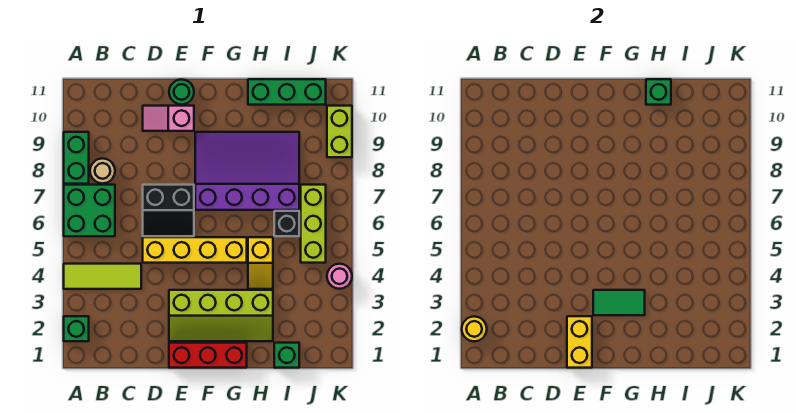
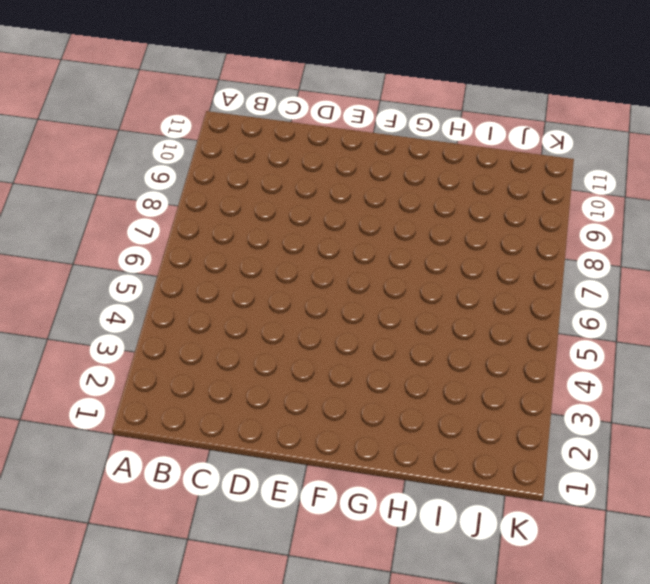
none -> green brick A2 level 1
none -> lime tile A4:C4 level 1
none -> green brick A6:B7 level 1

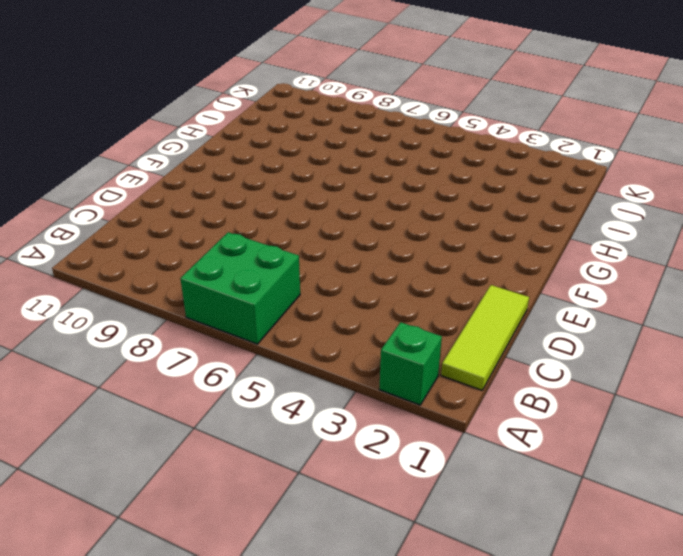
lime tile B1:D1 level 1 -> lime tile A4:C4 level 1
none -> green brick A8:A9 level 1
none -> tan round brick B8 level 1
none -> yellow brick D5:G5 level 1

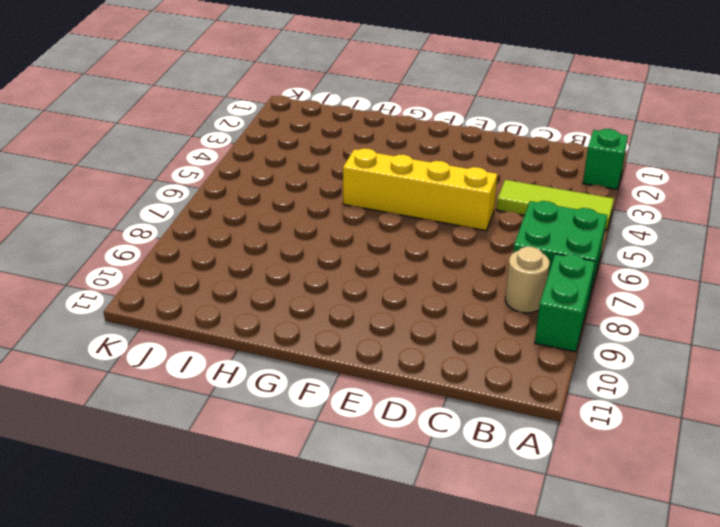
none -> black slope D6:E7 level 1 top 7
none -> pink slope D10:E10 level 1 top E
none -> red brick E1:G1 level 1

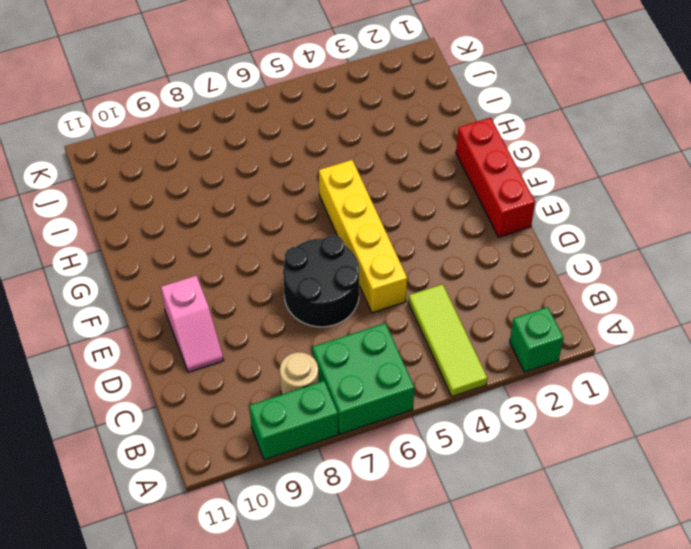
black round brick D6:E7 level 1 -> black slope D6:E7 level 1 top 7
none -> lime slope E2:H3 level 1 top 3
none -> green round brick E11 level 1
none -> purple slope F7:I9 level 1 top 7

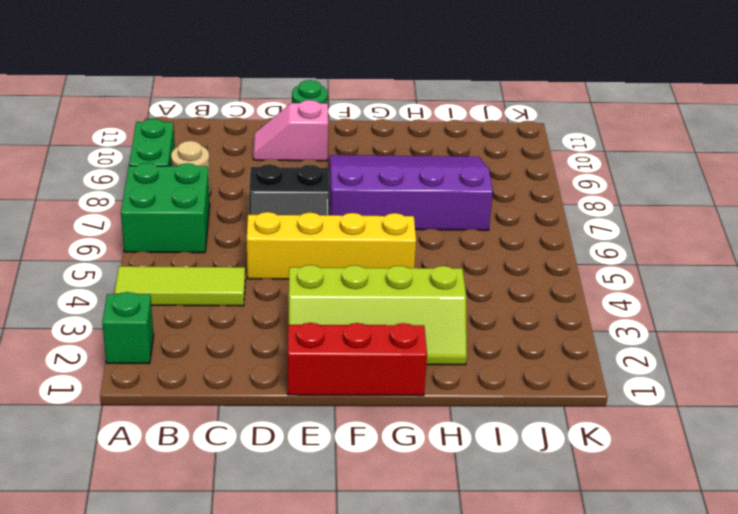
none -> yellow slope H4:H5 level 1 top 5
none -> green brick H11:J11 level 1
none -> green brick I1 level 1

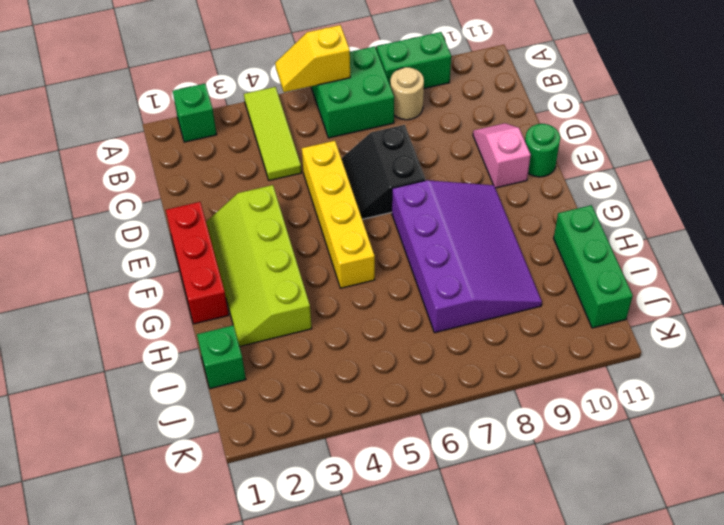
yellow slope A5:A6 level 2 top 6 -> yellow slope H4:H5 level 1 top 5
none -> black brick I6 level 1
none -> lime brick J5:J7 level 1
none -> pink round brick K4 level 1

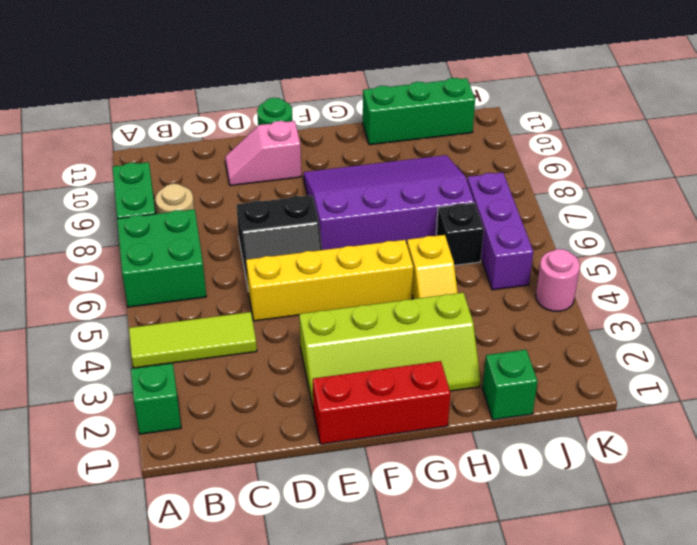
purple brick J5:J7 level 1 -> lime brick J5:J7 level 1
none -> lime brick K9:K10 level 1
none -> yellow round brick A2 level 2
none -> yellow brick E1:E2 level 2

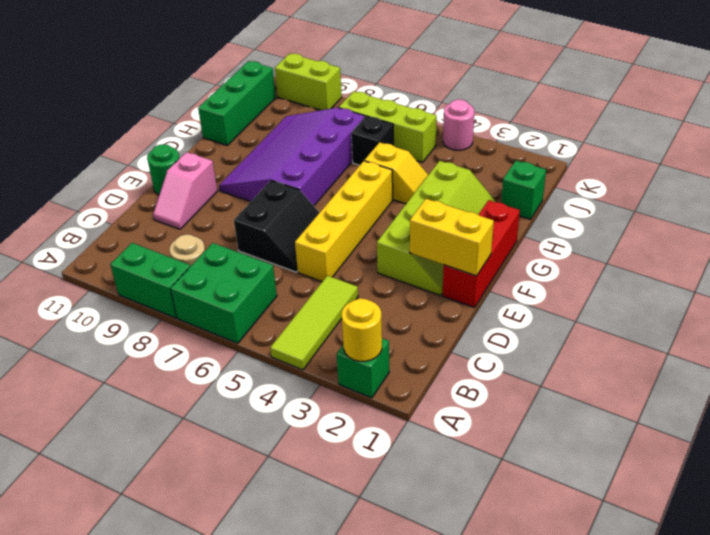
none -> green tile F3:G3 level 2
none -> green brick H11 level 2

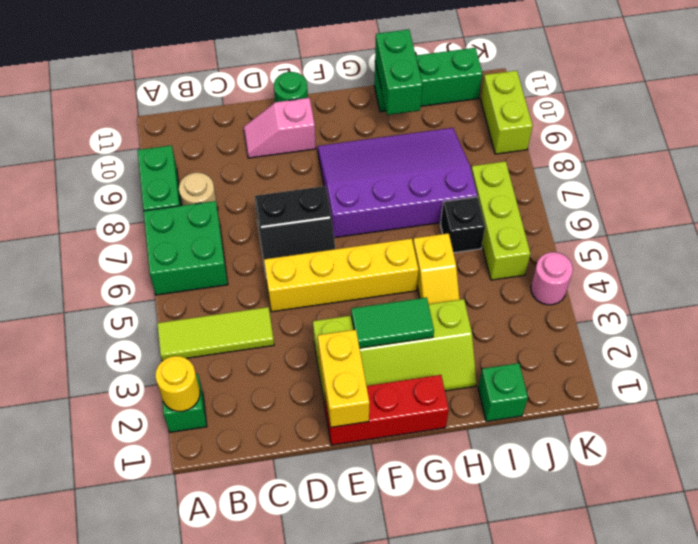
green brick H10:H11 level 2 -> green brick H11 level 2

